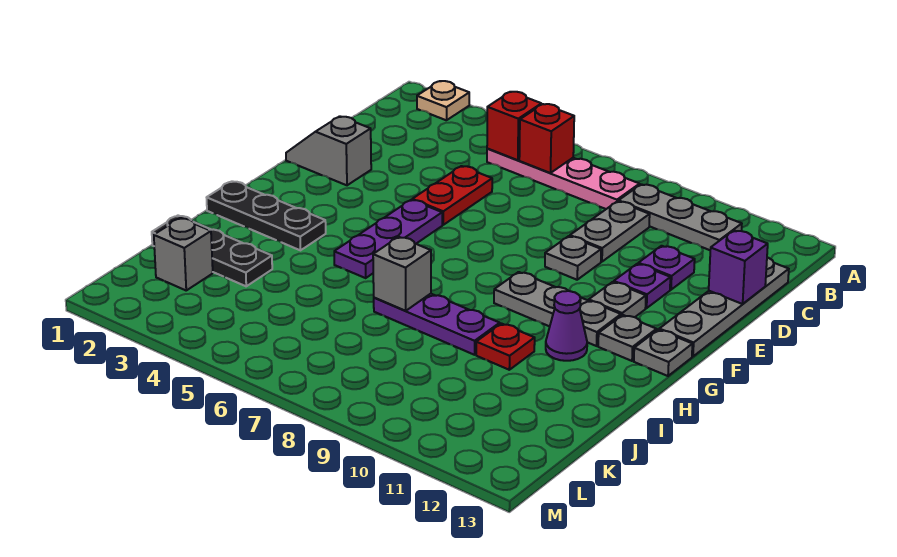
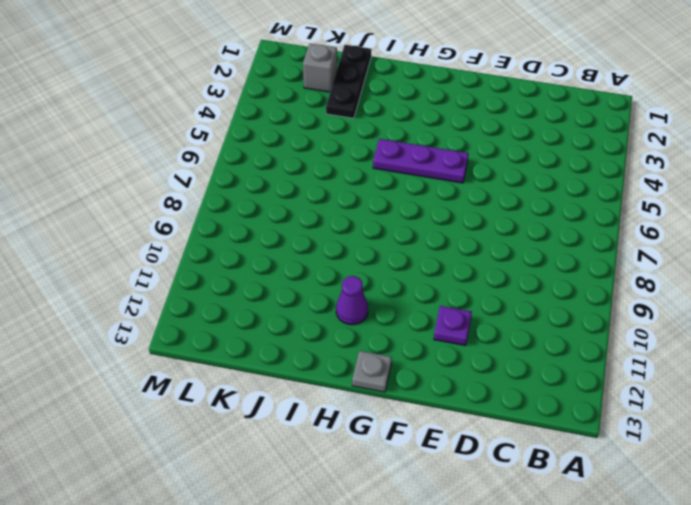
none -> tan plate A2 level 1
none -> pink plate B5:B8 level 1
none -> grey plate B9:B11 level 1

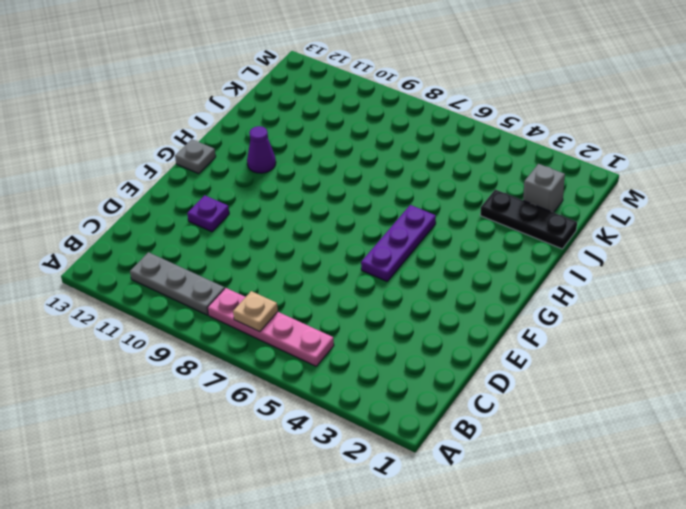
tan plate B7 level 2 -> tan plate A2 level 1
none -> grey plate C9:D9 level 1
none -> grey plate C13:F13 level 1
none -> red plate D5:E5 level 1

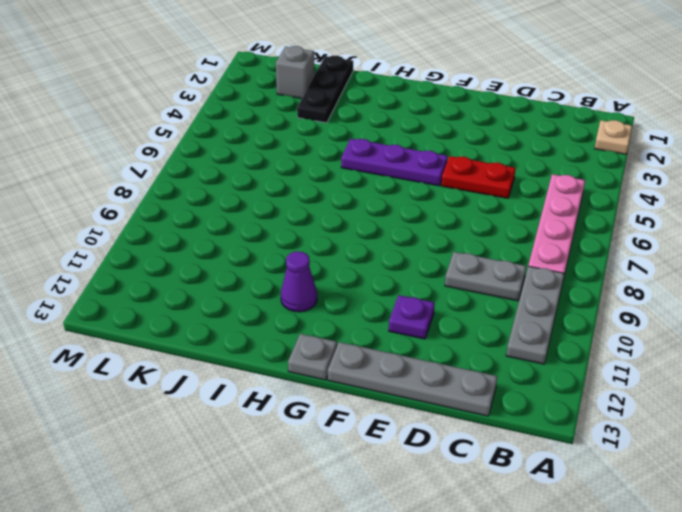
none -> purple plate D11 level 1
none -> grey slope E1:E2 level 1 top 2
none -> grey plate E9 level 1

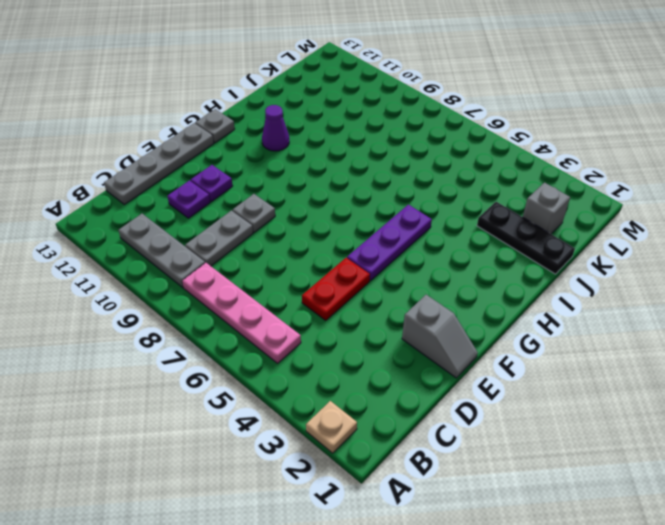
none -> grey plate F11 level 1
none -> grey plate G9:G11 level 1
none -> grey plate G12 level 1

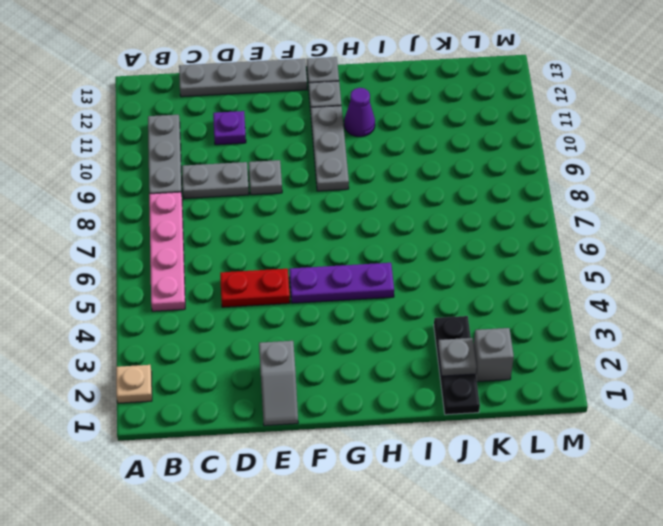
grey plate J2 level 2 -> grey plate F11 level 1
none -> purple plate E11 level 1
none -> black plate H1:H3 level 1
none -> purple plate I7:I9 level 1

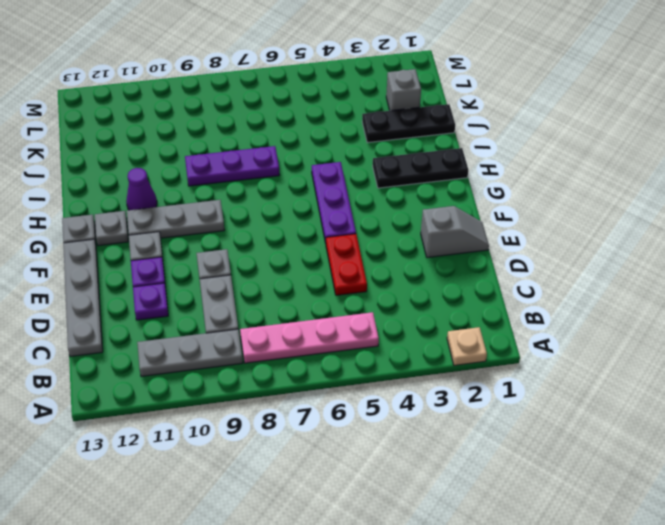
none -> red plate I10 level 1
none -> red brick B5 level 2
none -> red brick B6 level 2

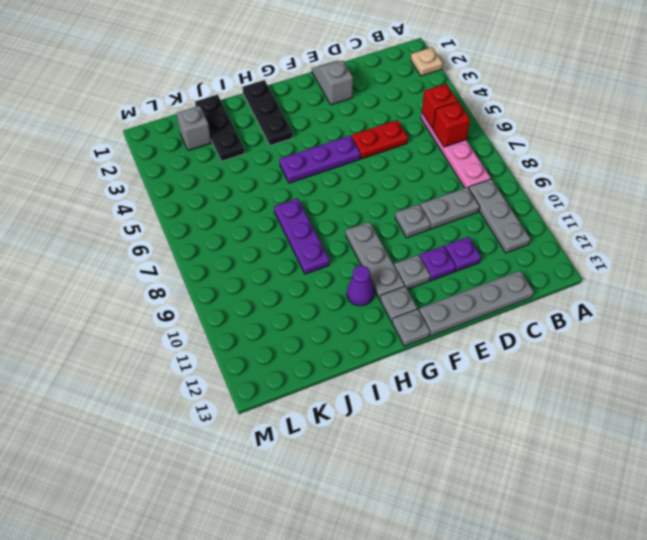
none -> red plate I10 level 1
none -> purple brick D13 level 2
none -> grey brick I7 level 2

